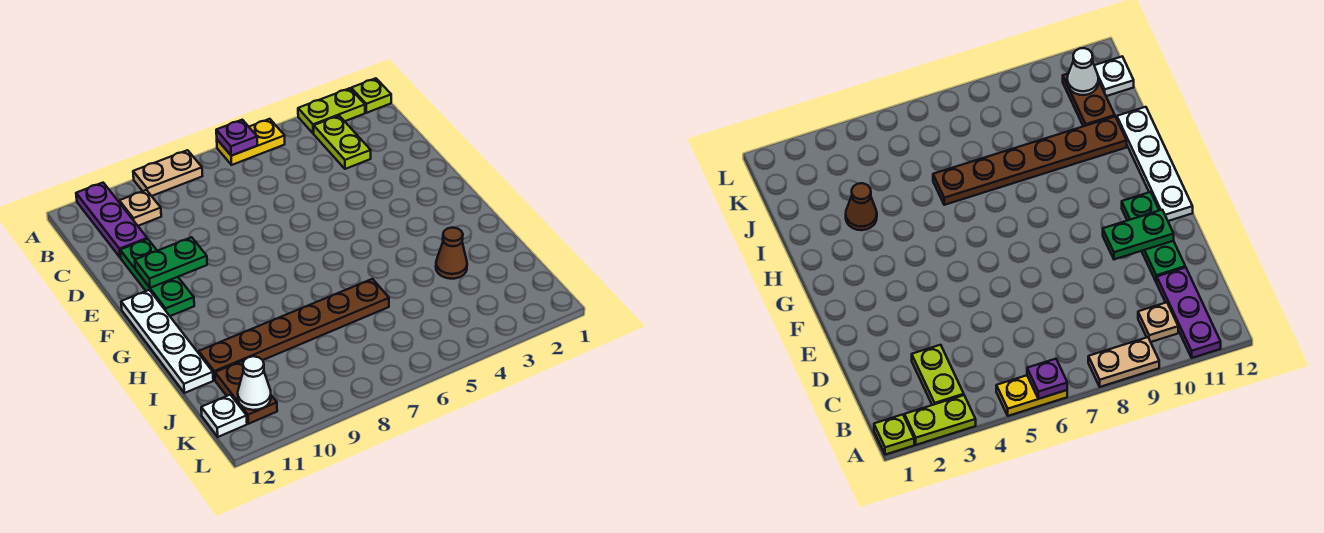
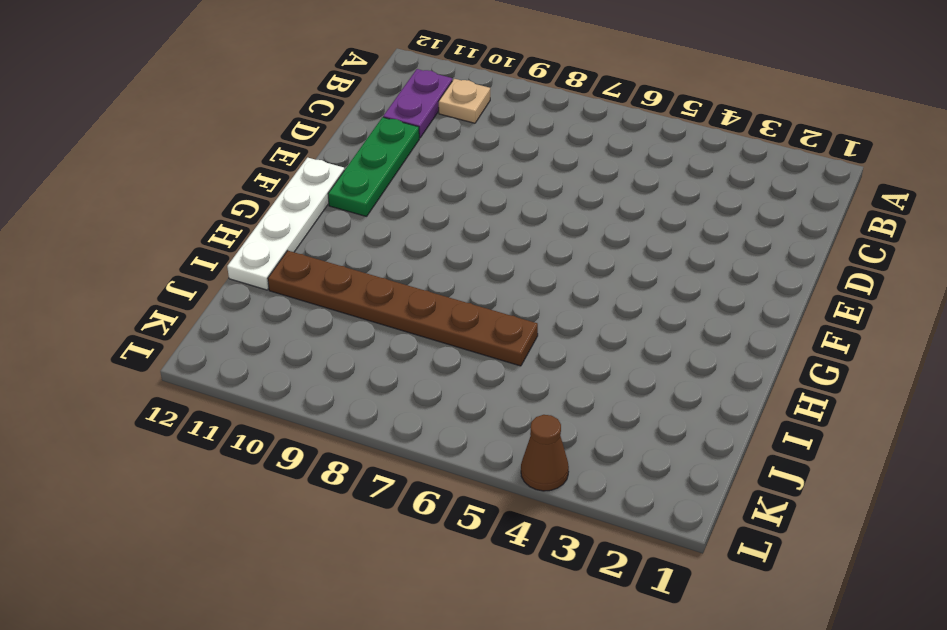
purple plate B11:C11 level 1 -> purple plate A11:C11 level 1
brown cone L4 level 1 -> brown cone I3 level 1
none -> lime plate A1 level 1
none -> lime plate A2:A3 level 1
none -> yellow plate A5:A6 level 1

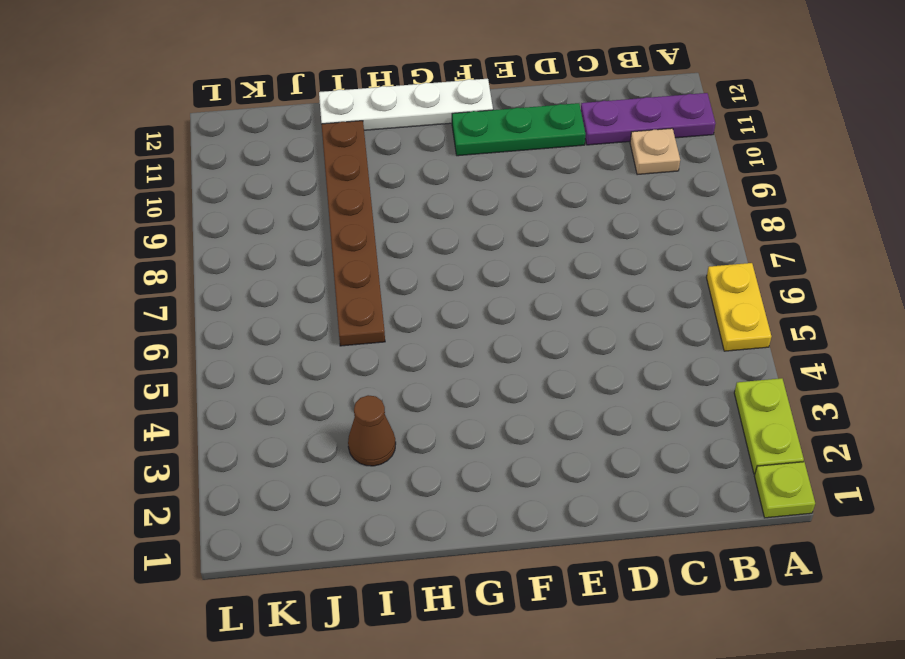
none -> tan plate A8:A9 level 1
none -> lime plate B3:C3 level 1
none -> brown plate J11:K11 level 1

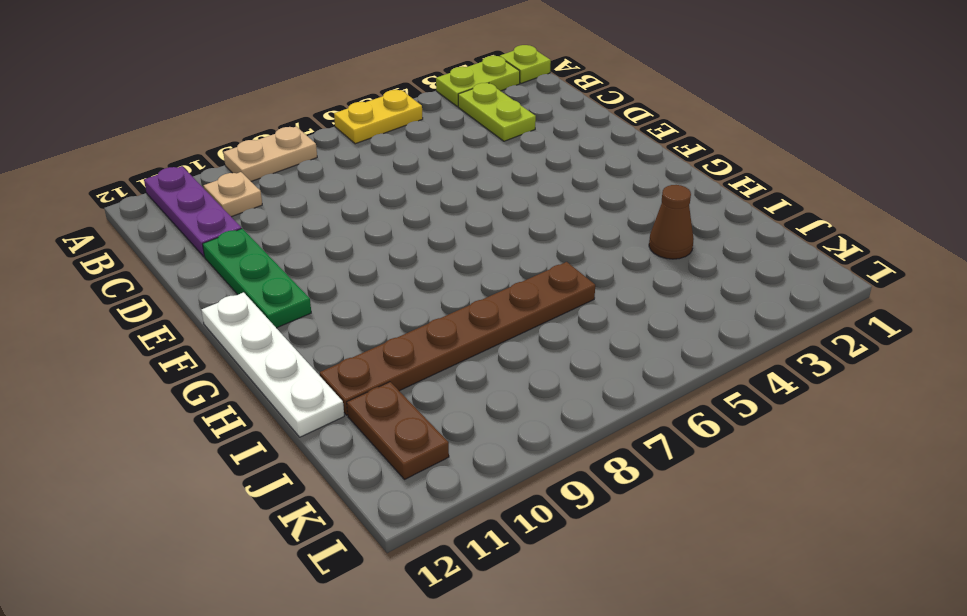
none -> white plate K12 level 1
none -> purple plate A6 level 2
none -> green plate E10:E11 level 2

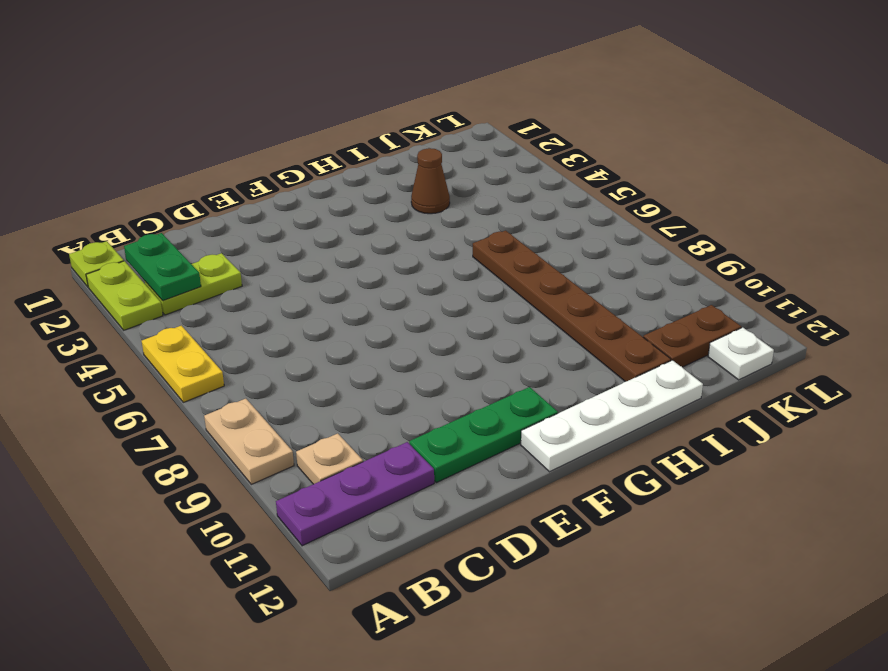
green plate B2:B3 level 2 -> green plate E10:E11 level 2
none -> purple plate A6 level 2
none -> white cone K11 level 2

